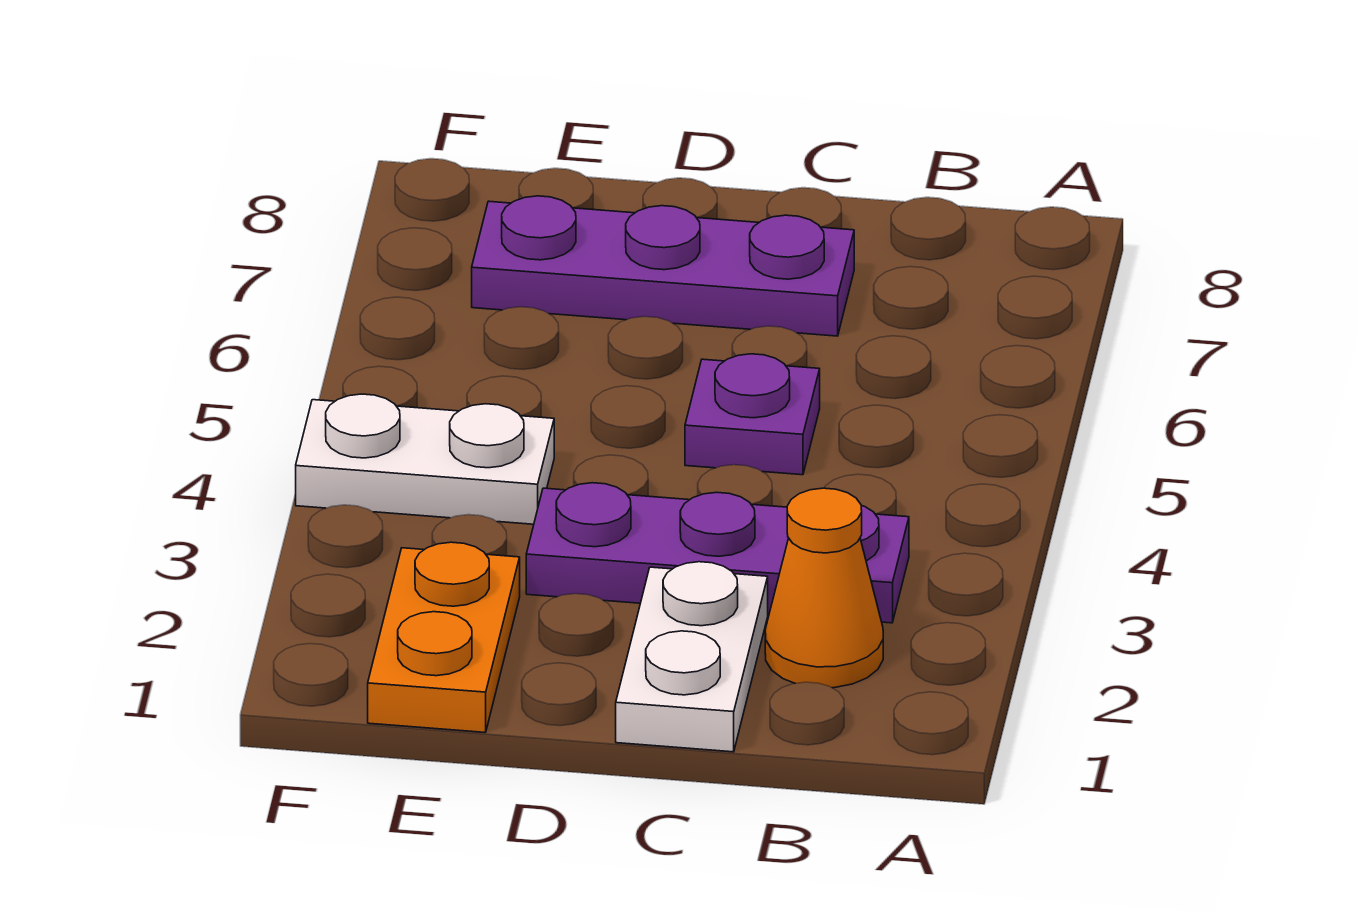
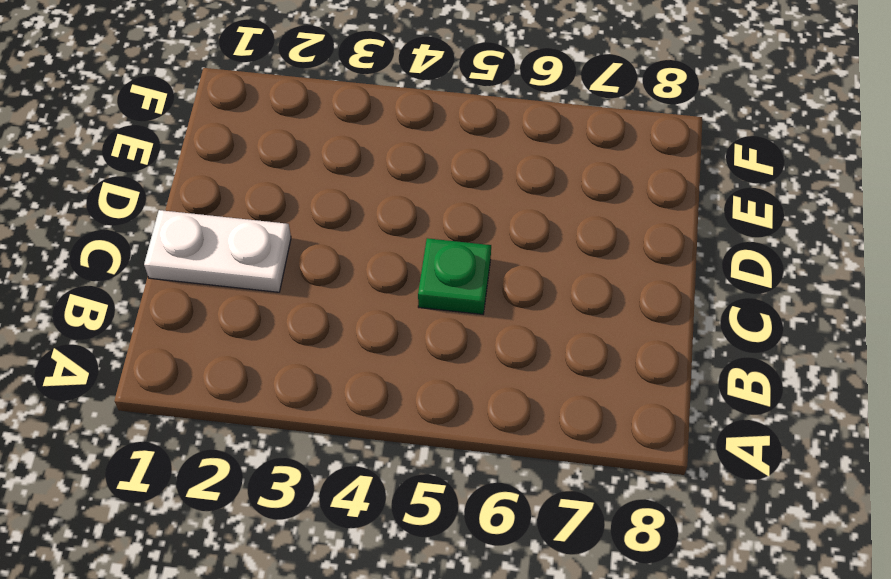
green plate C5 level 1 -> purple plate C5 level 1
none -> orange cone B2 level 1
none -> purple plate B3:D3 level 1

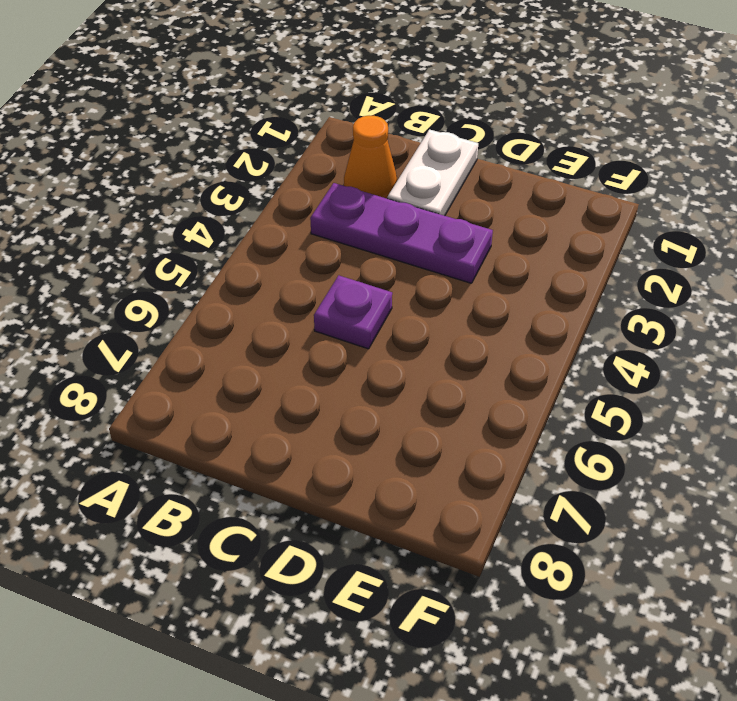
none -> purple plate C7:E7 level 1
none -> orange plate E1:E2 level 1

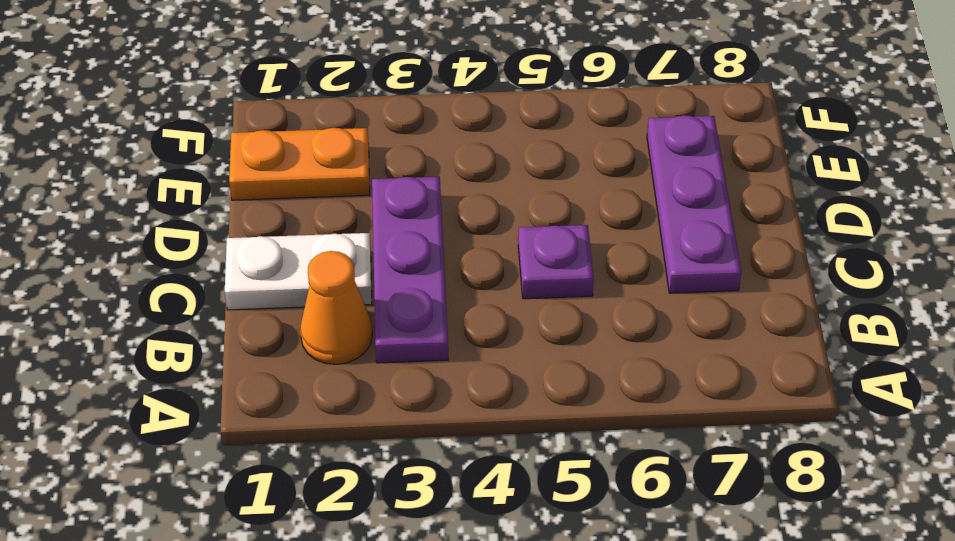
none -> white plate E4:F4 level 1

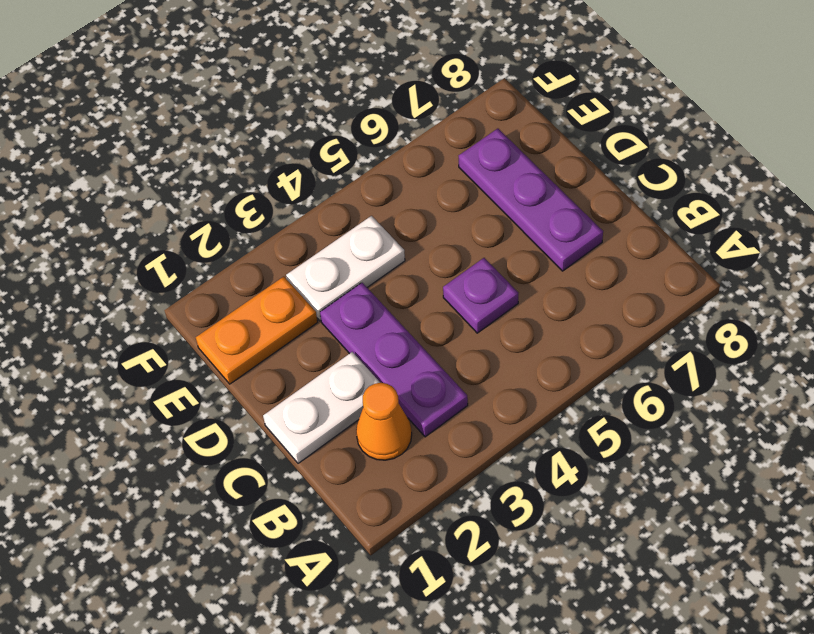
white plate E3:E4 level 1 -> white plate E4:F4 level 1

